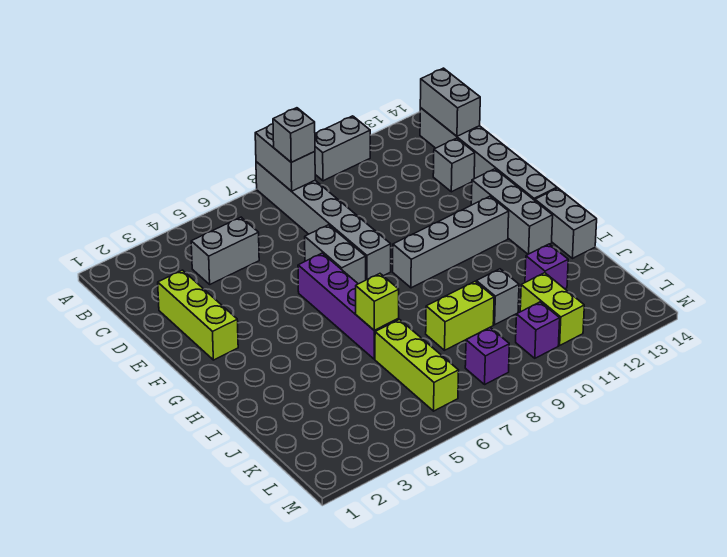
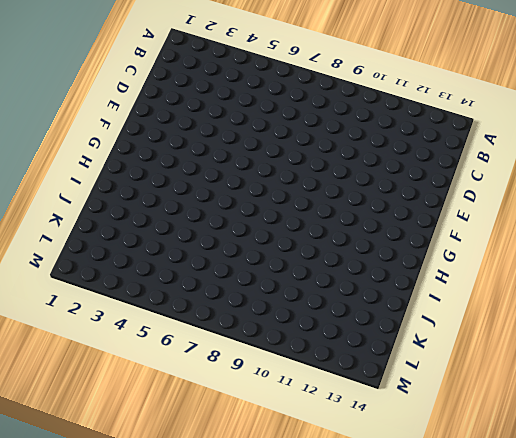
none -> grey brick A8:F8 level 1
none -> grey brick A10:A11 level 1
none -> grey brick B14:G14 level 1

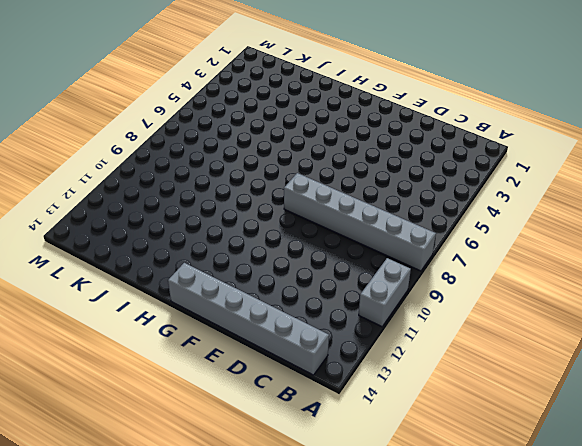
none -> grey brick C4:C5 level 1
none -> lime brick D2:F2 level 1
none -> grey brick D13 level 1

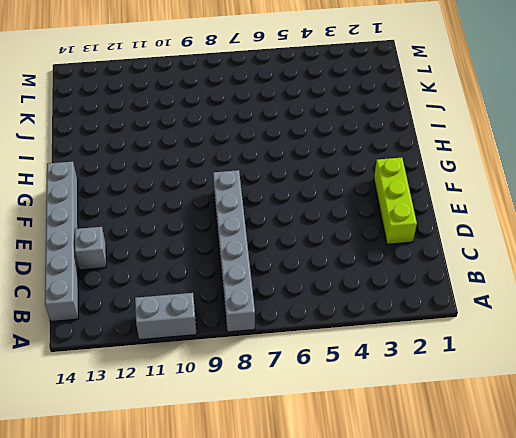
none -> grey brick C4:C5 level 1
none -> grey brick E7:F7 level 1
none -> purple brick F6:I6 level 1

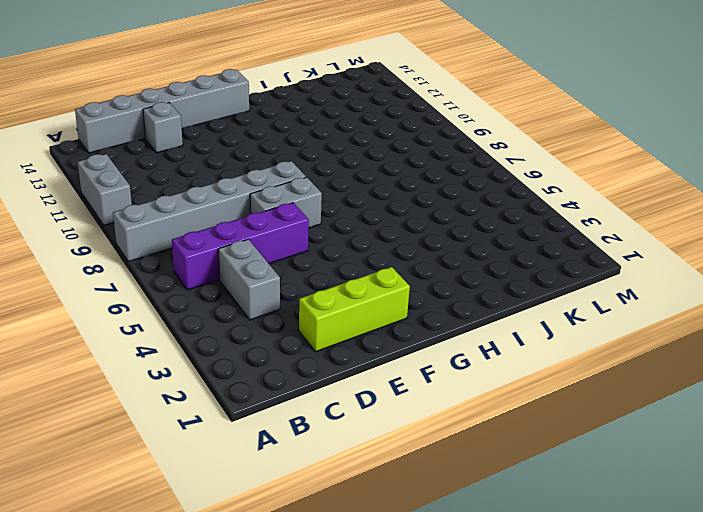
purple brick B6:E6 level 1 -> purple brick F6:I6 level 1
none -> grey brick F13:H13 level 1
none -> grey brick G9:G12 level 1
none -> grey brick H14:I14 level 1

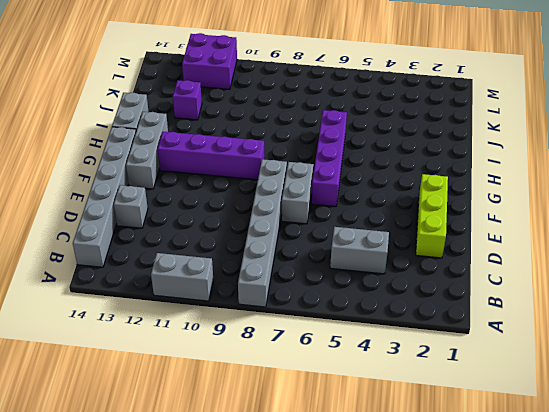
purple brick G9:G12 level 1 -> grey brick G9:G12 level 1
purple brick L11:M12 level 1 -> lime brick K11:L11 level 1
none -> lime brick J6:L6 level 1
none -> lime brick J8:J9 level 1
none -> grey brick J10 level 1

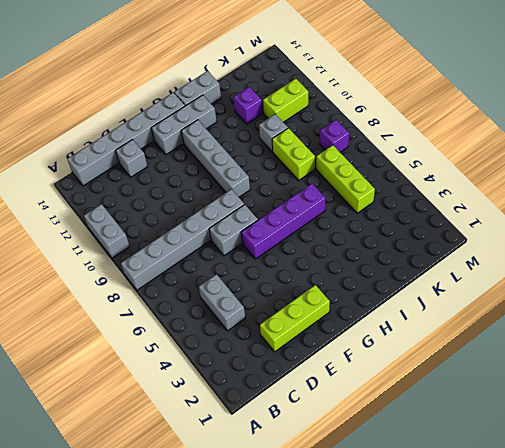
lime brick K5:K7 level 1 -> lime brick J6:L6 level 1
none -> purple brick L10 level 1
none -> grey brick A8:B8 level 2
none -> grey brick B14:C14 level 2

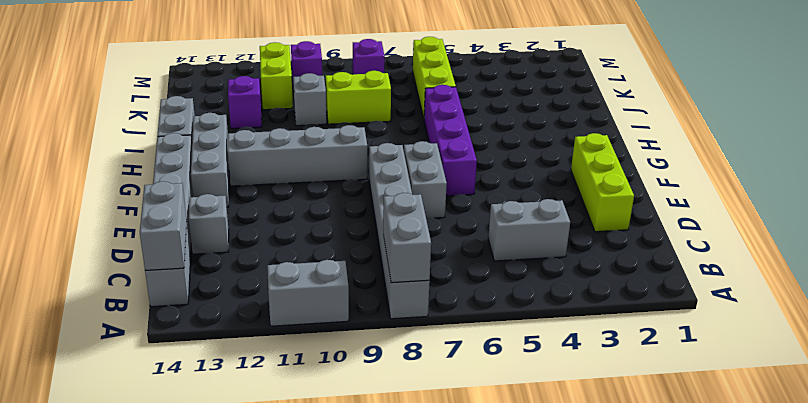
none -> lime brick I6 level 2
none -> grey brick B8 level 3

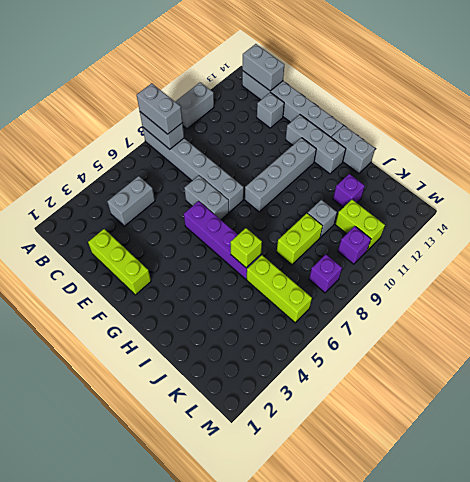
grey brick A8:B8 level 3 -> grey brick B8 level 3

